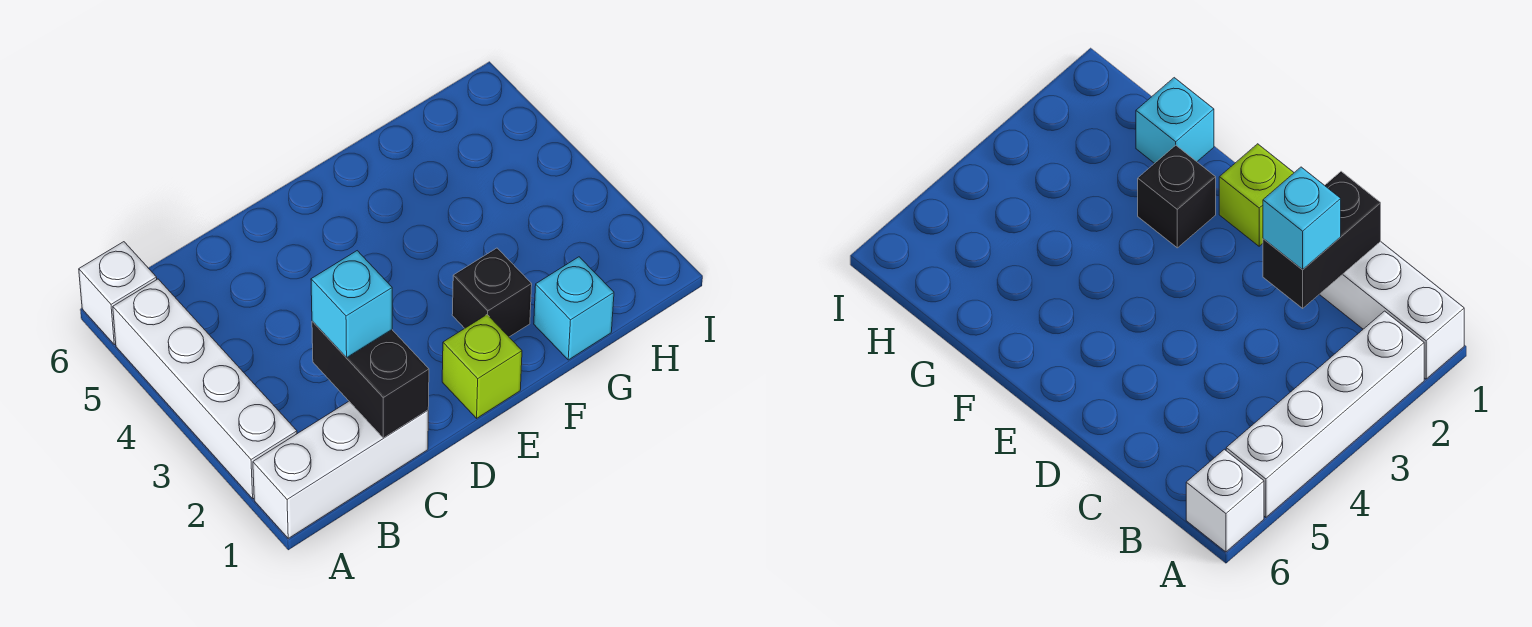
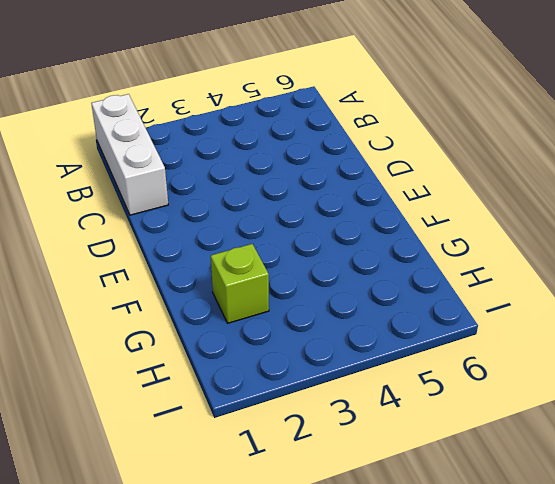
lime brick G2 level 1 -> lime brick E1 level 1
none -> white brick A2:A5 level 1
none -> white brick A6 level 1

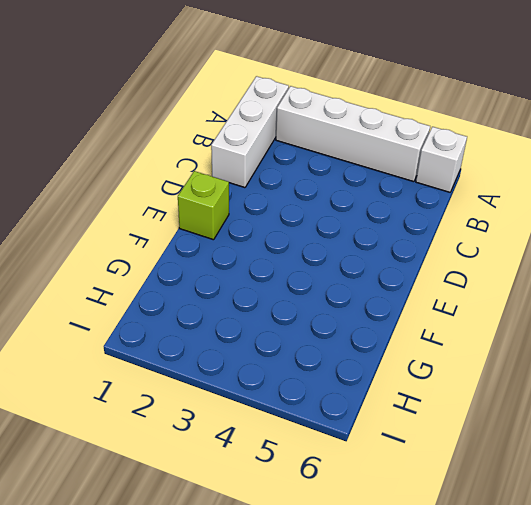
none -> black brick F2 level 1
none -> cyan brick G1 level 1

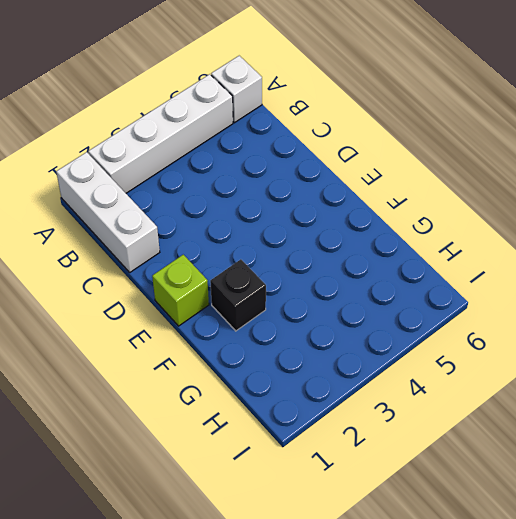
none -> cyan brick G1 level 1
none -> black brick C1:C2 level 2

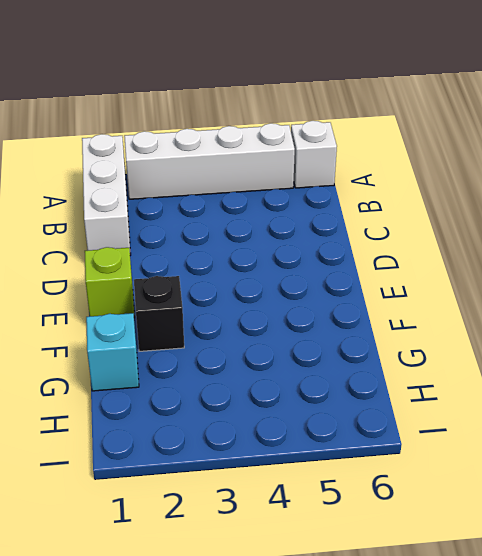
none -> black brick C1:C2 level 2
none -> cyan brick C2 level 3

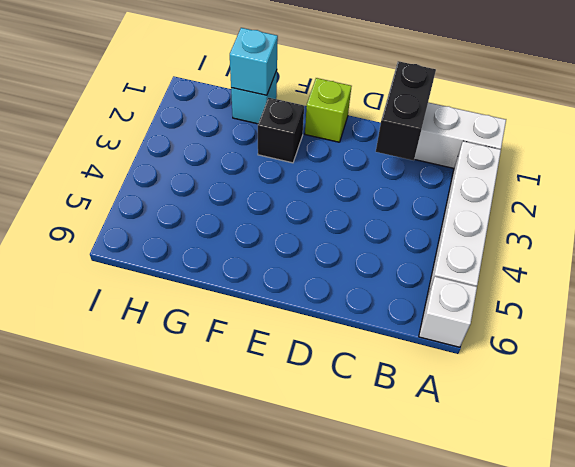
cyan brick G1 level 2 -> cyan brick C2 level 3

